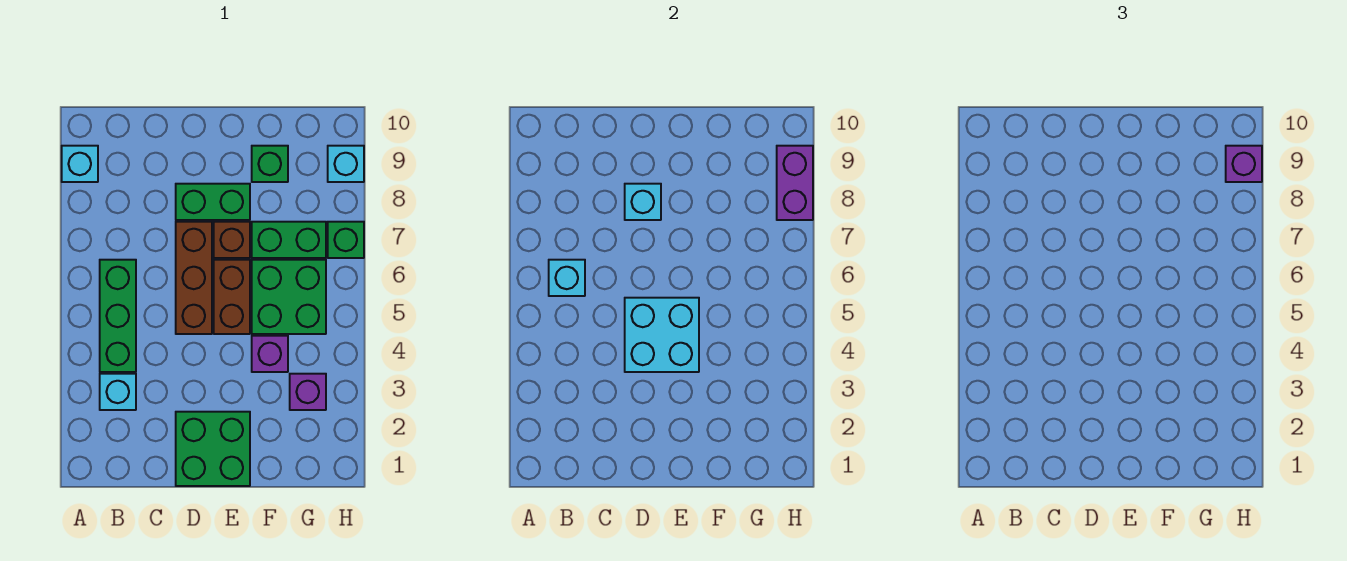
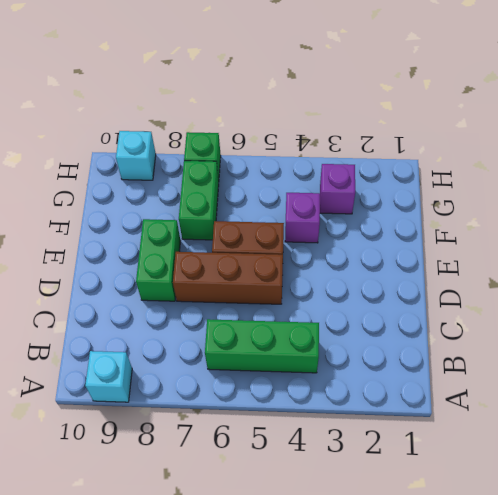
none -> cyan brick B3 level 1
none -> green brick D1:E2 level 1
none -> brown brick E7 level 1

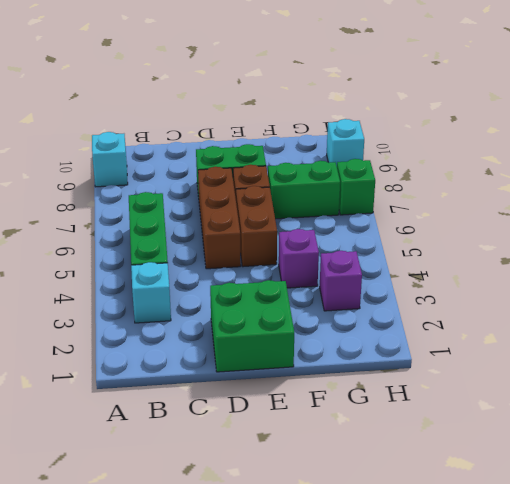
none -> green brick F5:G6 level 1
none -> green brick F9 level 1
none -> cyan brick B6 level 2

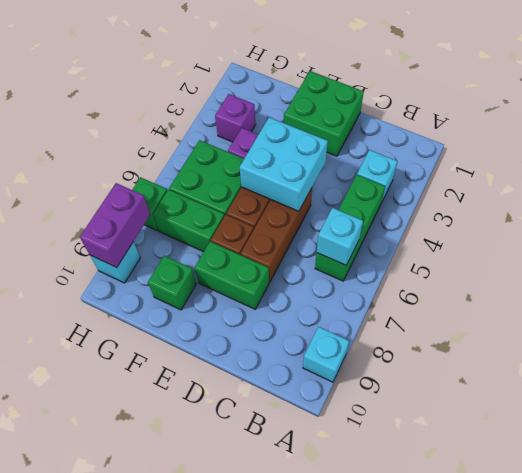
none -> cyan brick D8 level 2
none -> purple brick H9 level 3

